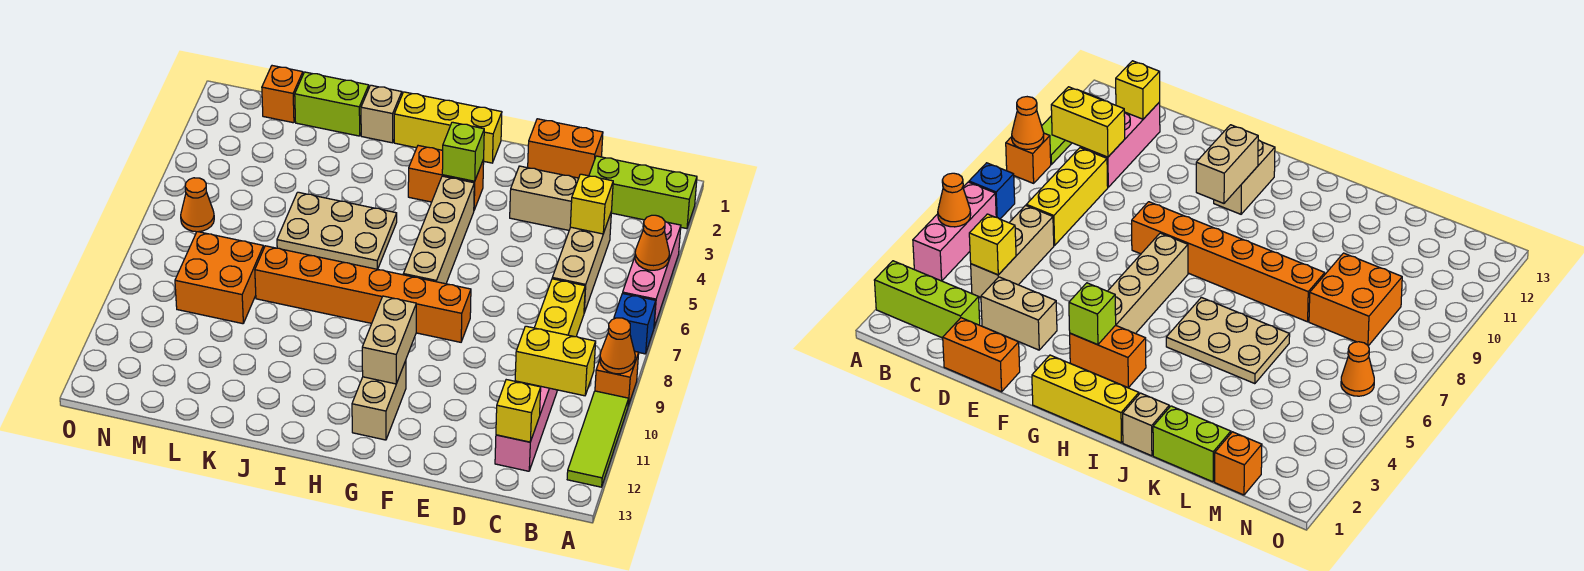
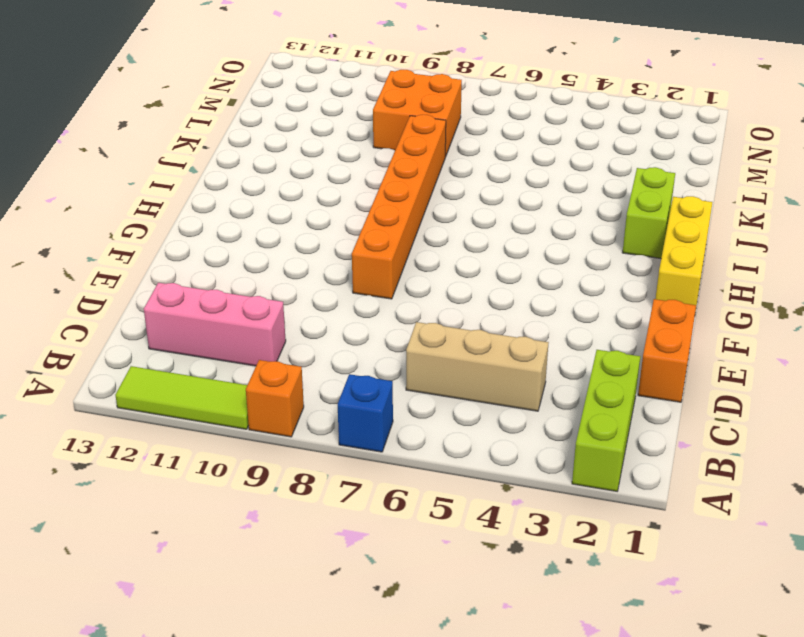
lime brick I2:J2 level 1 -> lime brick K1:L1 level 1
none -> pink brick A4:A6 level 1
none -> yellow brick C7:C9 level 1
none -> tan brick D3:E3 level 1

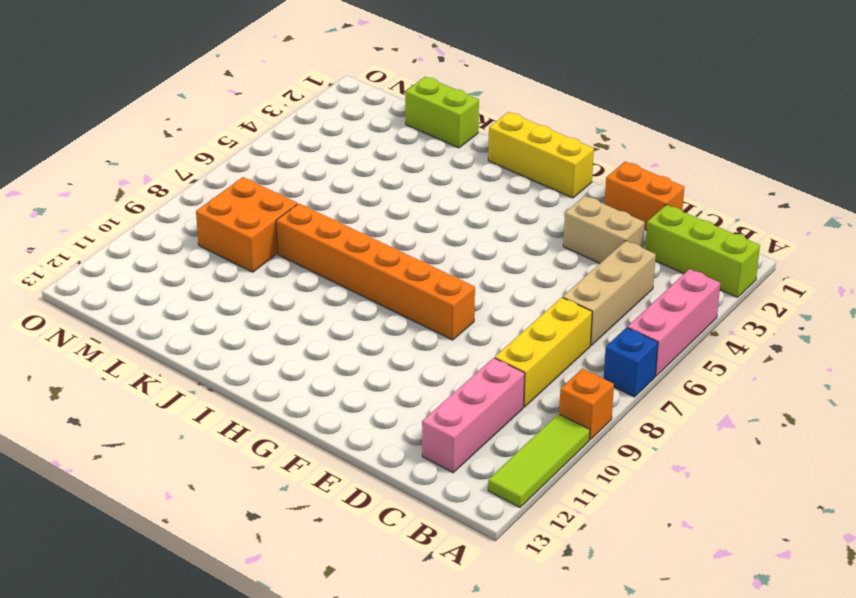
none -> orange brick G3:H3 level 1
none -> tan brick G4:G7 level 1
none -> tan brick G11:G12 level 1

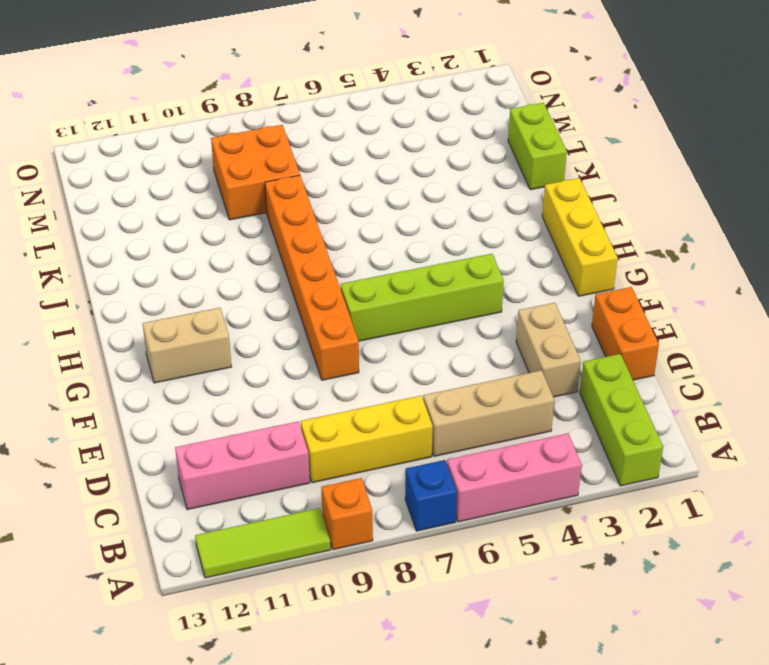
lime brick G4:G7 level 1 -> tan brick G4:G7 level 1
none -> orange brick G3:H3 level 1
none -> tan plate I5:K6 level 1
none -> tan brick J1 level 1

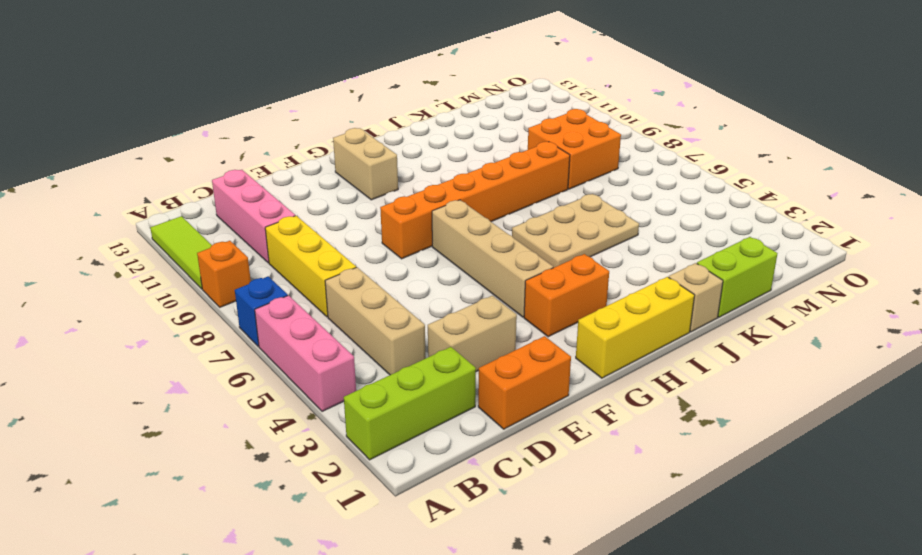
none -> orange brick M1 level 1
none -> orange cone N6 level 1
none -> orange cone A5 level 2

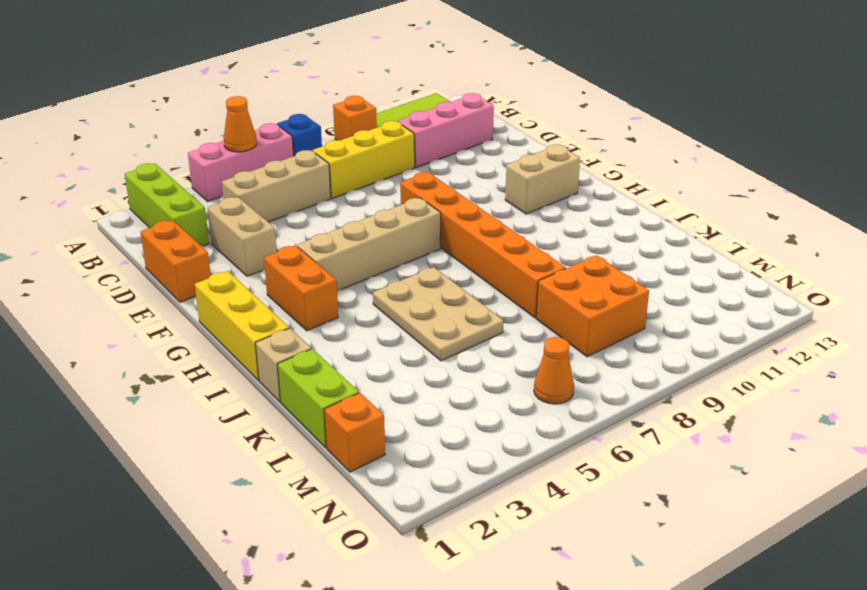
none -> orange cone A9 level 2
none -> yellow brick B10:C10 level 2
none -> yellow brick C4 level 2

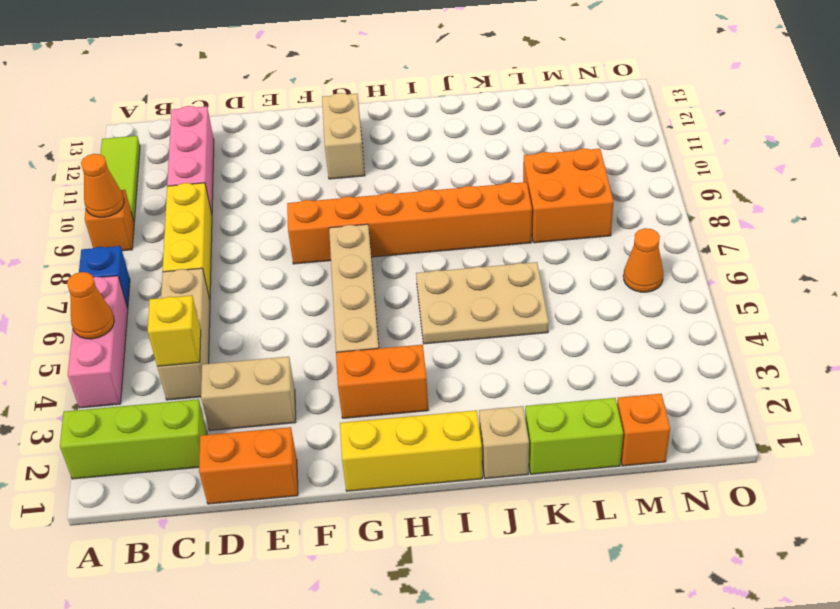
none -> yellow brick B10:C10 level 2
none -> yellow brick C12 level 2
none -> lime brick G3 level 2

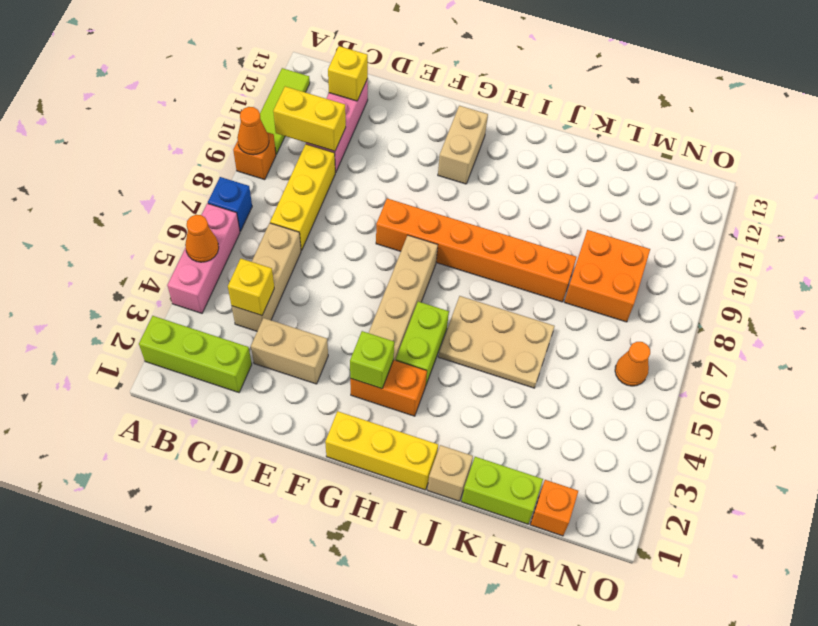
lime brick H4:H5 level 1 -> none
none -> orange brick D1:E1 level 1
none -> tan brick G10:G11 level 2

